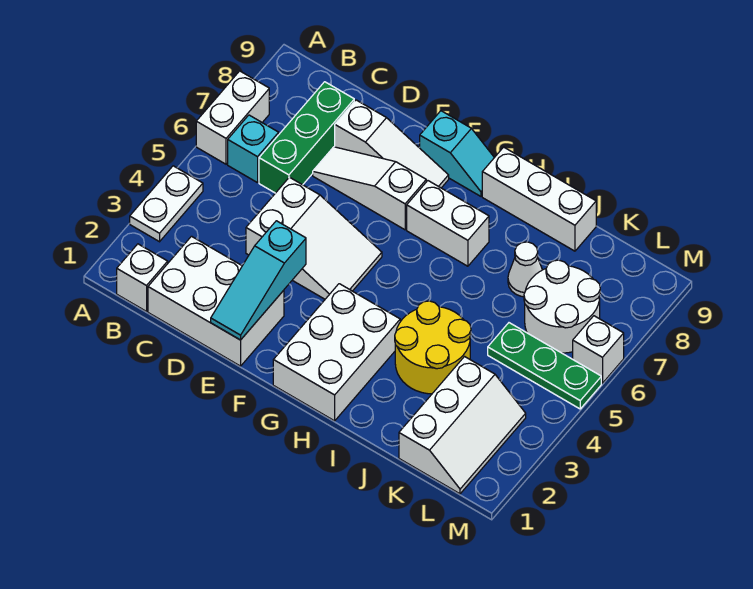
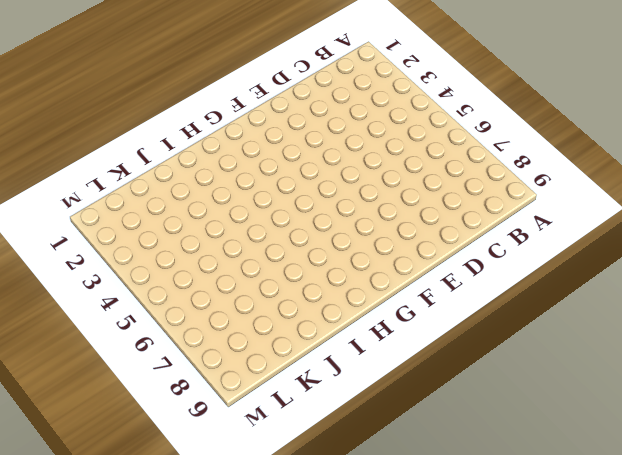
none -> white plate A3:A4 level 1
none -> white brick A6:A7 level 1
none -> white brick B1 level 1

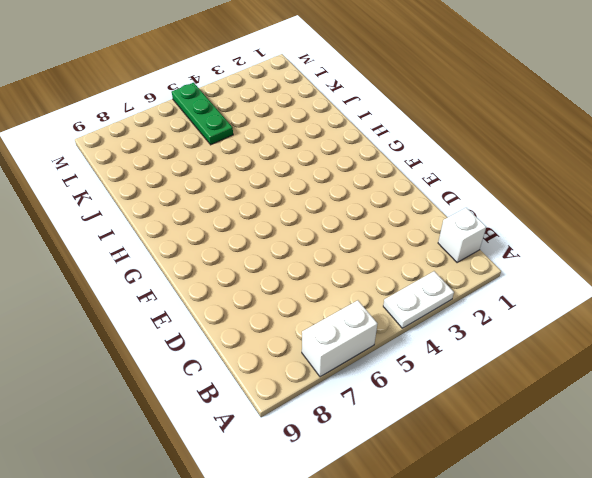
none -> cyan brick B6 level 1
none -> white brick C1:E2 level 1
none -> green brick C6:C8 level 1

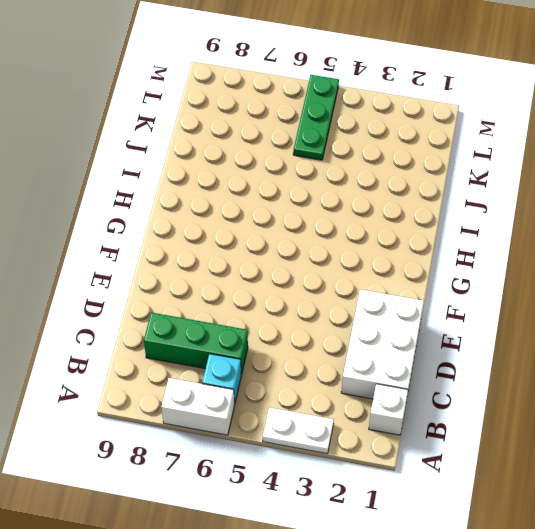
none -> white slope D4:F5 level 1 top D
none -> white slope D7:F7 level 1 top F
none -> white slope D8:F8 level 1 top D

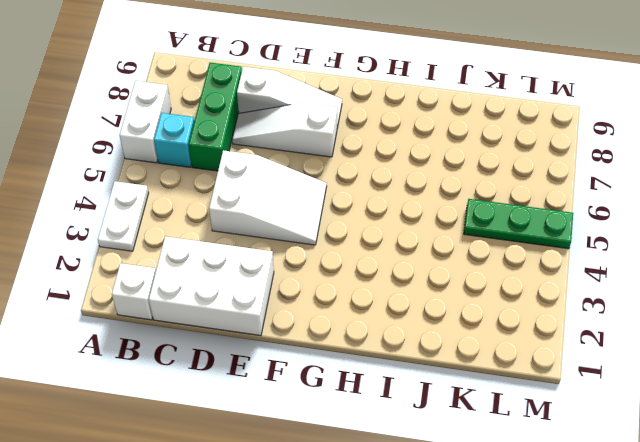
none -> cyan slope F9:G9 level 1 top F
none -> white brick G1:H3 level 1
none -> white brick G7:H7 level 1

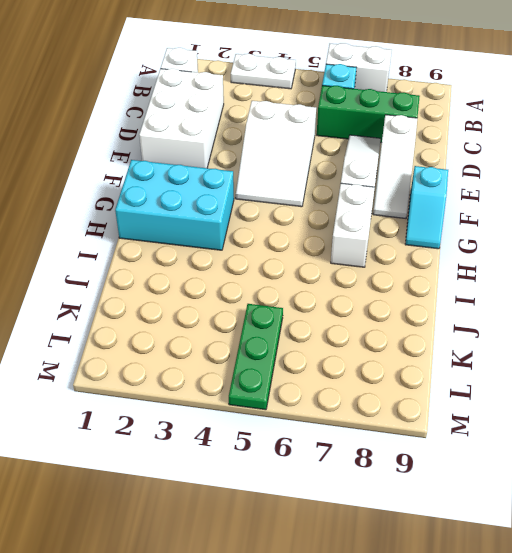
cyan brick G1:H3 level 1 -> white brick G1:H3 level 1
none -> white brick H9:J9 level 1
none -> yellow round brick I3:J4 level 1
none -> white cone J7 level 1

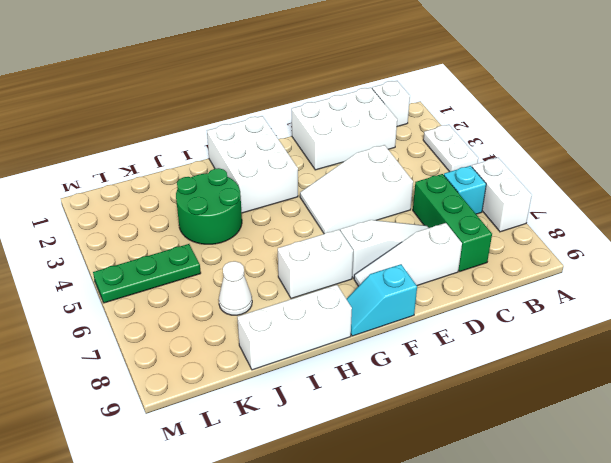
green round brick I3:J4 level 1 -> yellow round brick I3:J4 level 1
none -> white slope K1:L3 level 1 top K
none -> white round brick K6:L7 level 1
none -> white brick M6 level 1

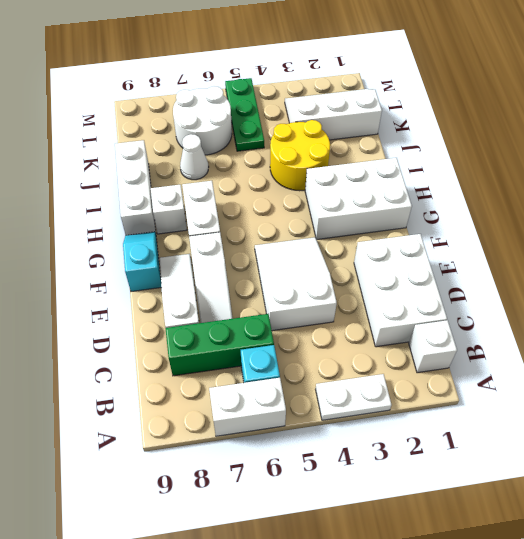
white brick H8 level 1 -> white brick M6 level 1
none -> cyan slope E1:E3 level 2 top 3

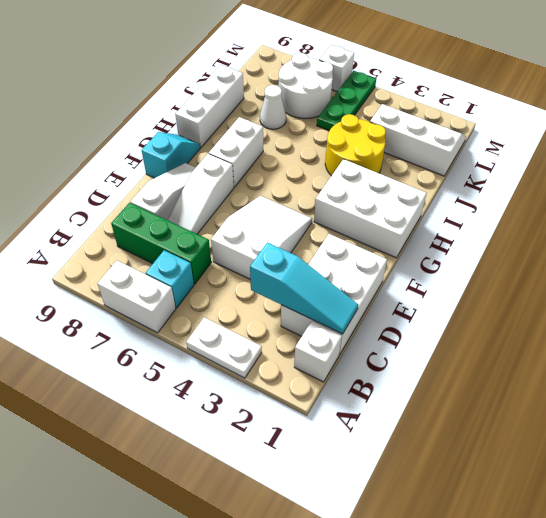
cyan slope C1:C3 level 2 top 3 -> cyan slope E1:E3 level 2 top 3

